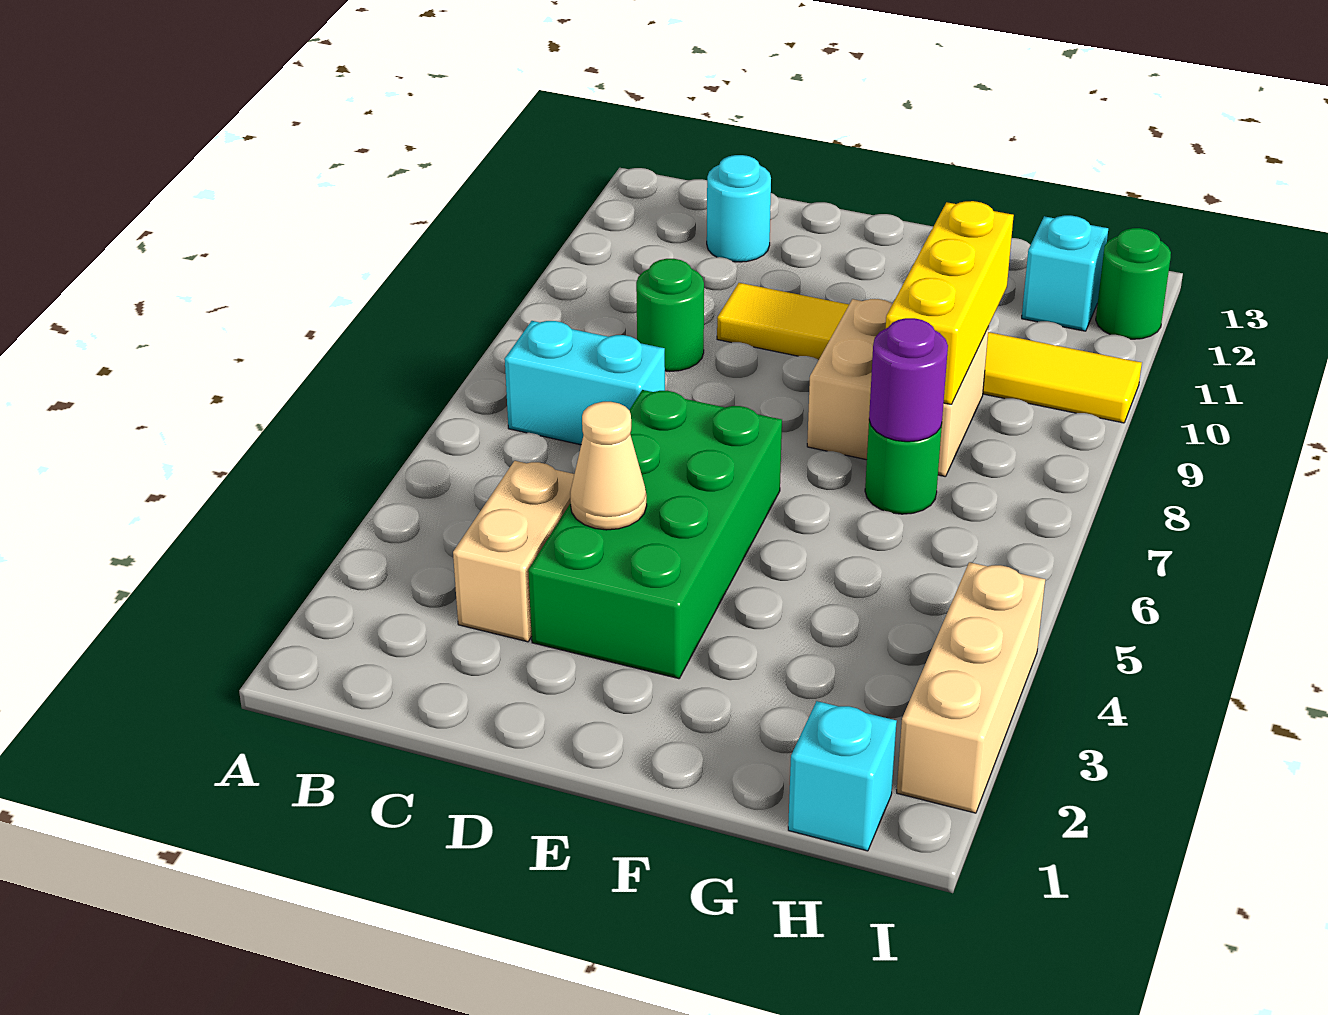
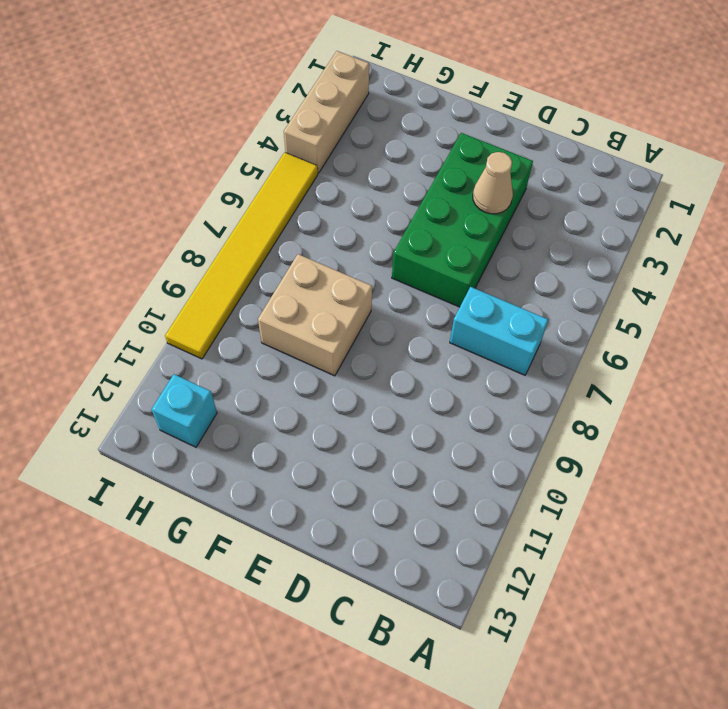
yellow tile I5:I10 level 1 -> yellow tile D10:I10 level 1
none -> tan brick C3:C4 level 1
none -> green round brick C9 level 1
none -> cyan round brick C12 level 1

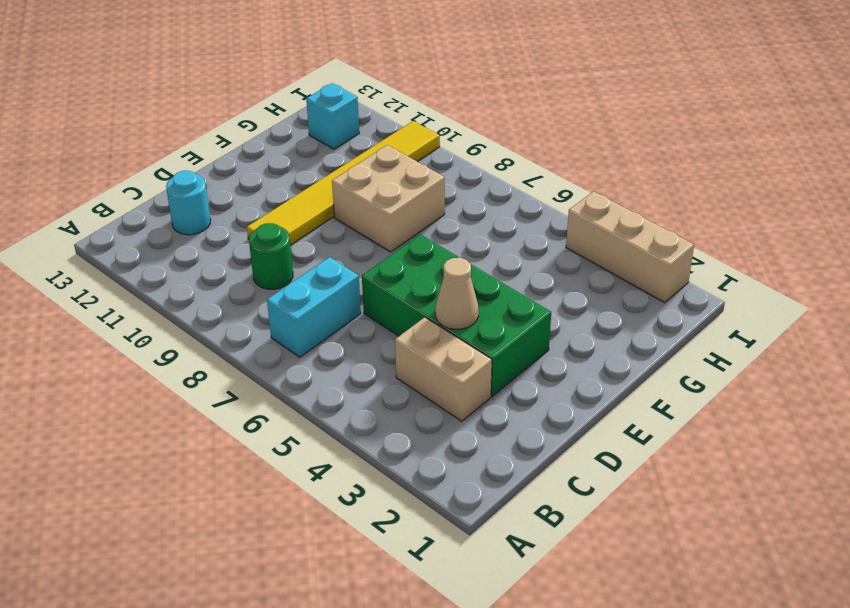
none -> green round brick G7 level 1
none -> cyan brick H1 level 1
none -> green round brick I12 level 1

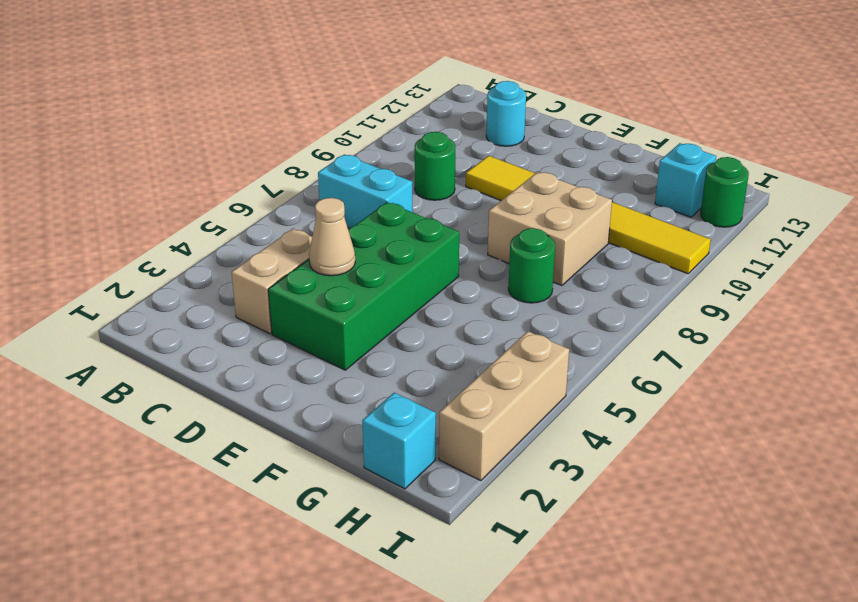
none -> purple round brick G7 level 2
none -> yellow brick G8:G10 level 2

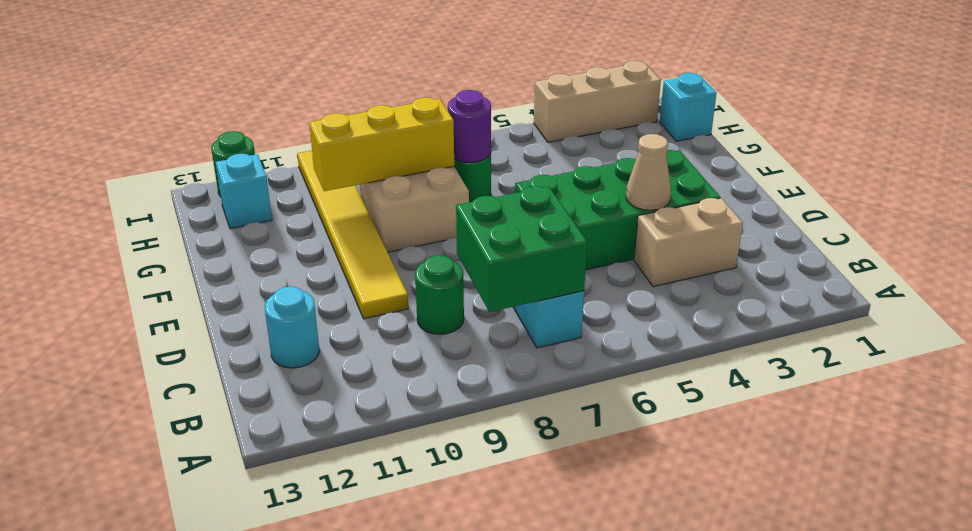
green brick B7:C8 level 2 -> none

